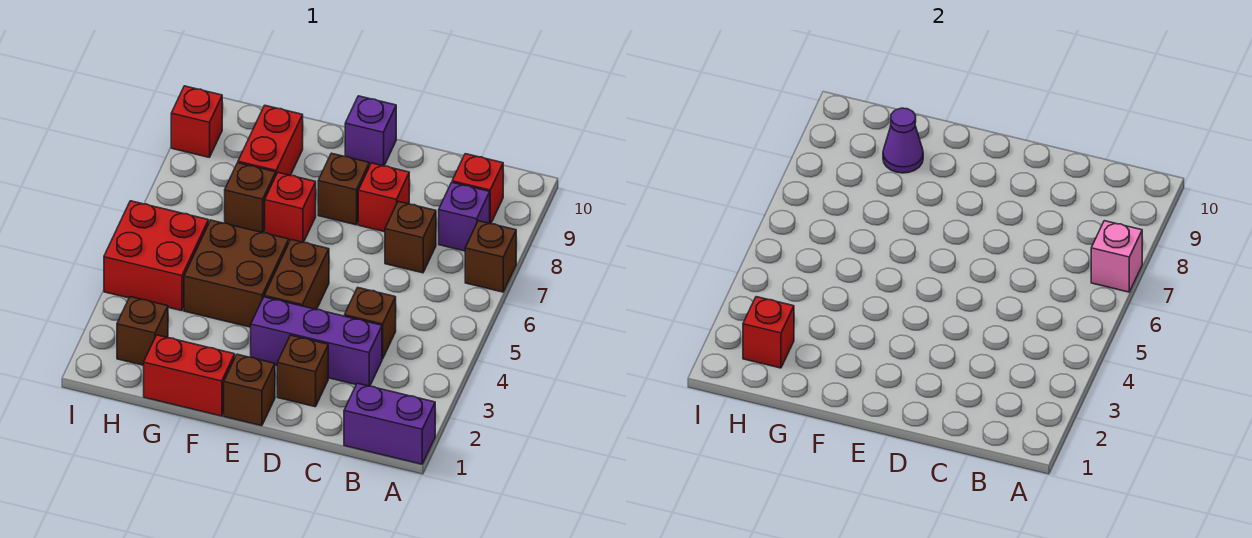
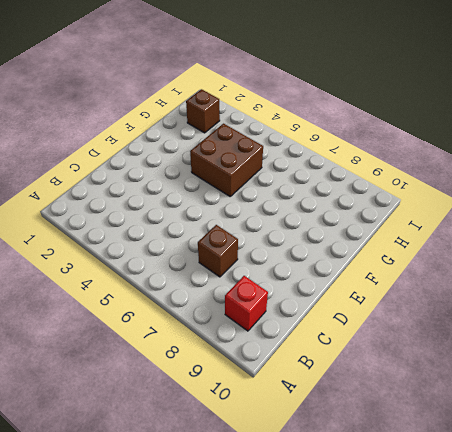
none -> purple brick A1:B1 level 1
none -> brown brick A7 level 1
none -> purple brick B8 level 1

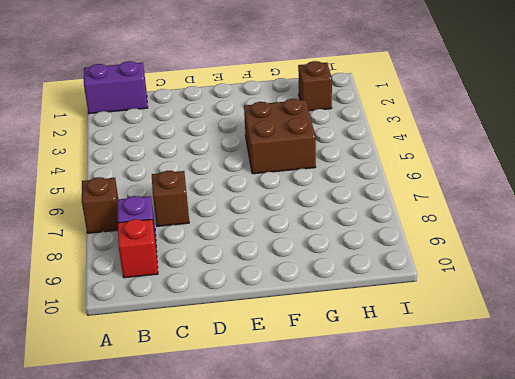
none -> purple brick C3:E3 level 1
none -> brown brick C4 level 1
none -> brown brick D2 level 1

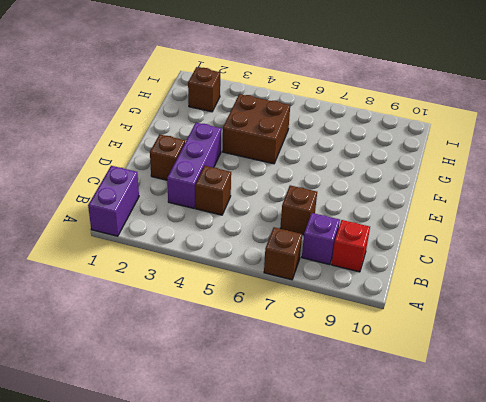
none -> red brick D8 level 1
none -> brown brick E1 level 1
none -> brown brick E4:E5 level 1

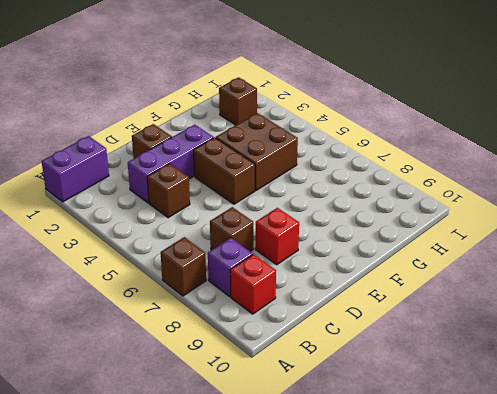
none -> brown brick E1 level 1
none -> brown brick E8 level 1
none -> purple brick E10 level 1

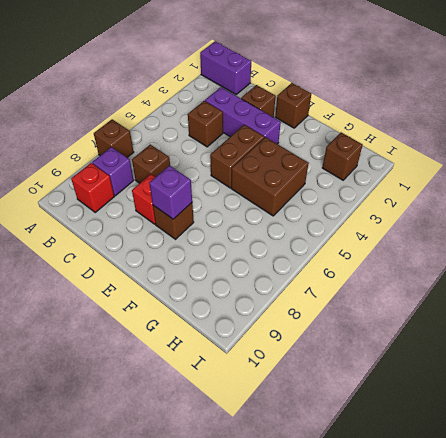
purple brick E8 level 2 -> purple brick E10 level 1
none -> red brick F1:G1 level 1
none -> red brick F7 level 1
none -> brown brick G7 level 1

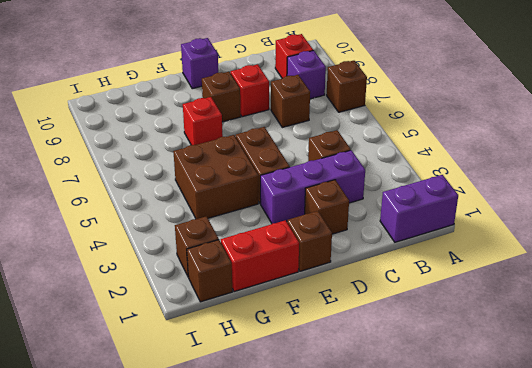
brown brick H1 level 1 -> brown brick G7 level 1
none -> red brick G8:G9 level 1
none -> red brick H4:I5 level 1
none -> red brick I9 level 1

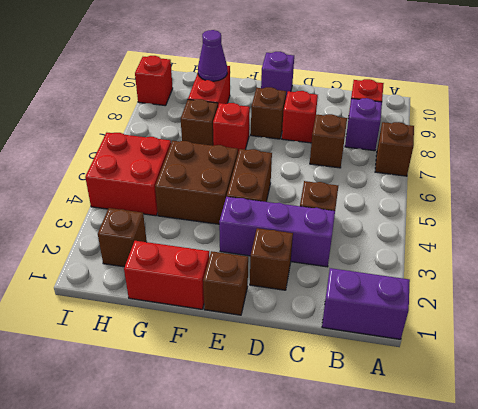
none -> pink brick A7 level 2
none -> red brick H2 level 2

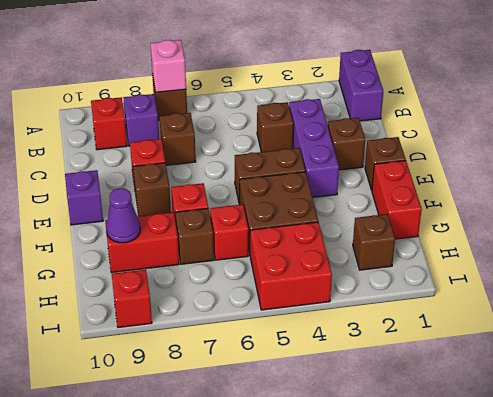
red brick G6 level 1 -> red brick H2 level 2

